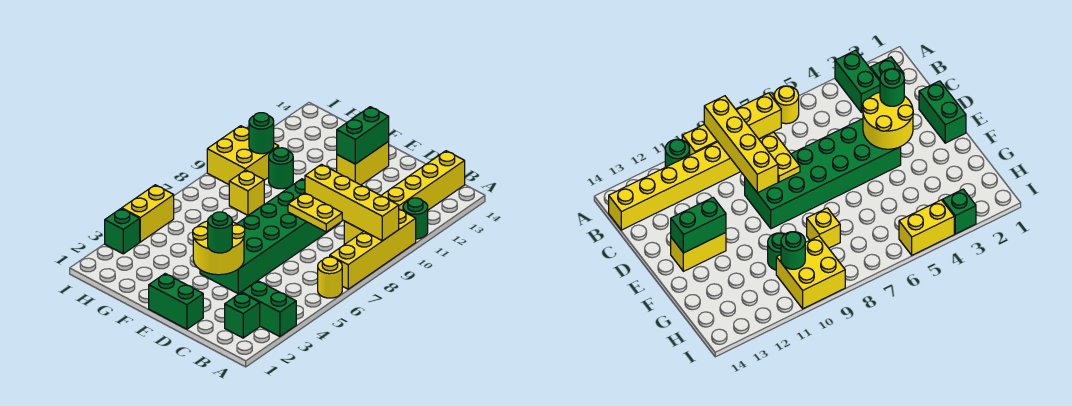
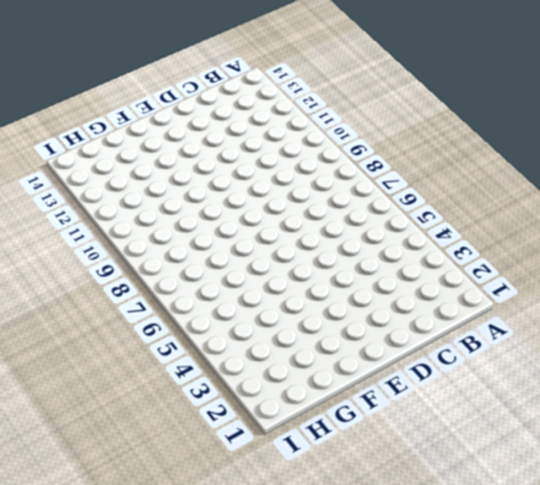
none -> green brick A3:B3 level 1
none -> yellow round brick A6 level 1
none -> yellow brick A7:A10 level 1

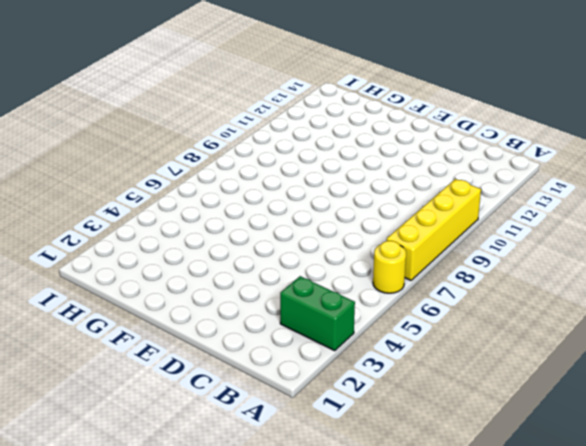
none -> green round brick A11 level 1
none -> green brick B2 level 1
none -> yellow brick B9:B14 level 1

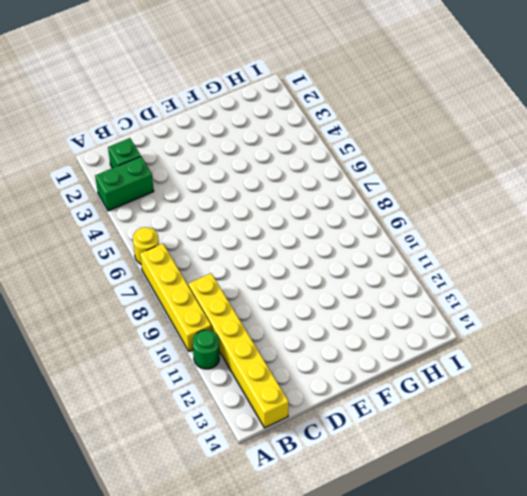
none -> green brick D1:E1 level 1
none -> green brick D4:E9 level 1
none -> yellow brick E12:E13 level 1

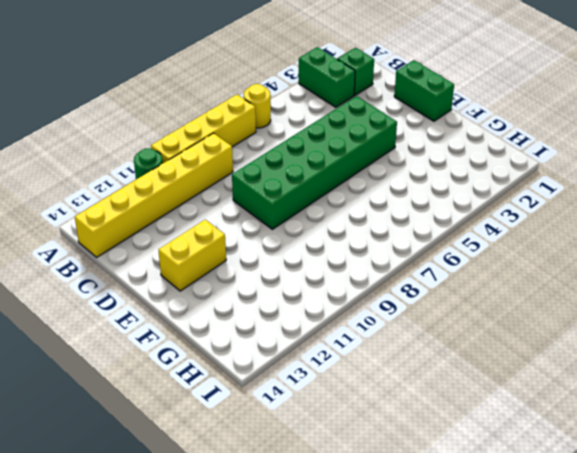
none -> yellow brick G8 level 1
none -> green round brick G10 level 1
none -> yellow brick H9:I10 level 1

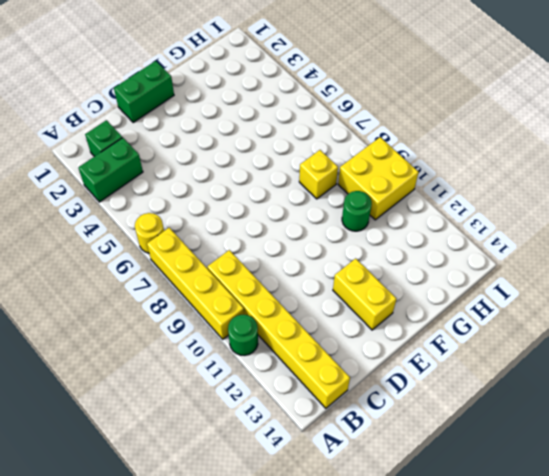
none -> green brick D4:E9 level 1
none -> green brick I3 level 1
none -> yellow brick I4:I5 level 1

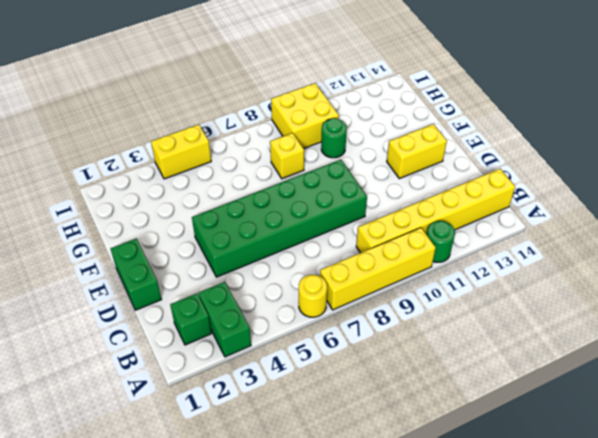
none -> green brick I3 level 1
none -> yellow brick A9:D9 level 2
none -> yellow plate C8:D8 level 2

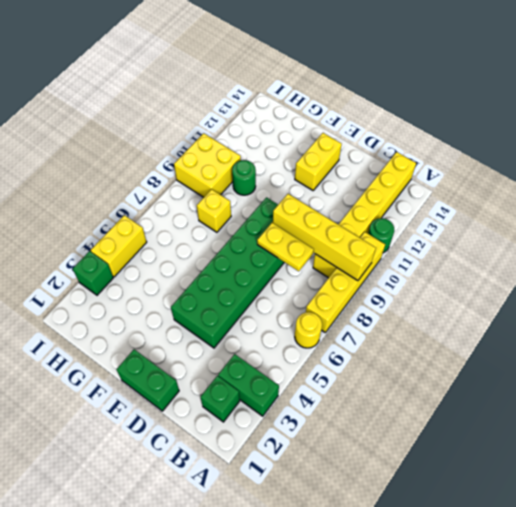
none -> yellow round brick D3:E4 level 2
none -> green brick E12:E13 level 2
none -> green round brick H10 level 2

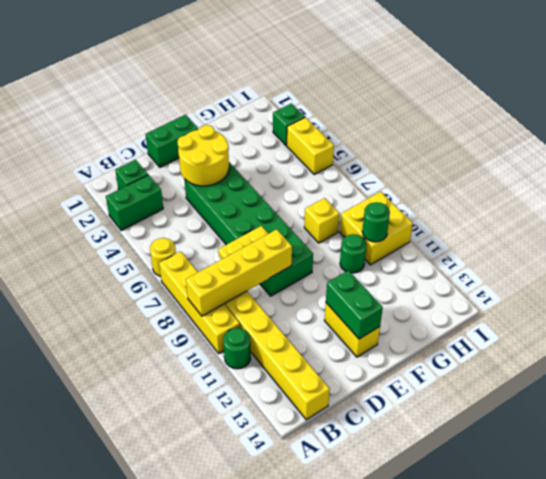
none -> green round brick D3 level 3

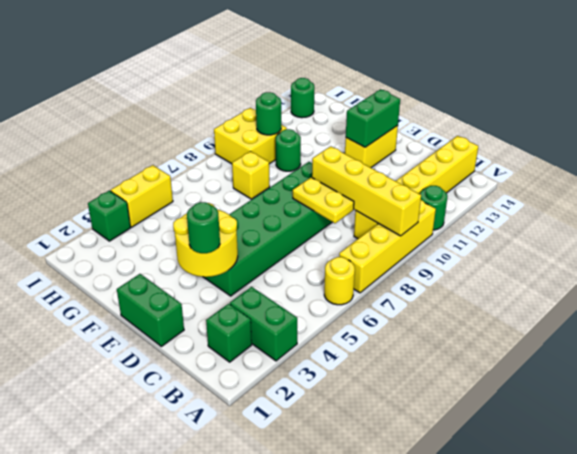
green round brick I13 level 1 -> none

